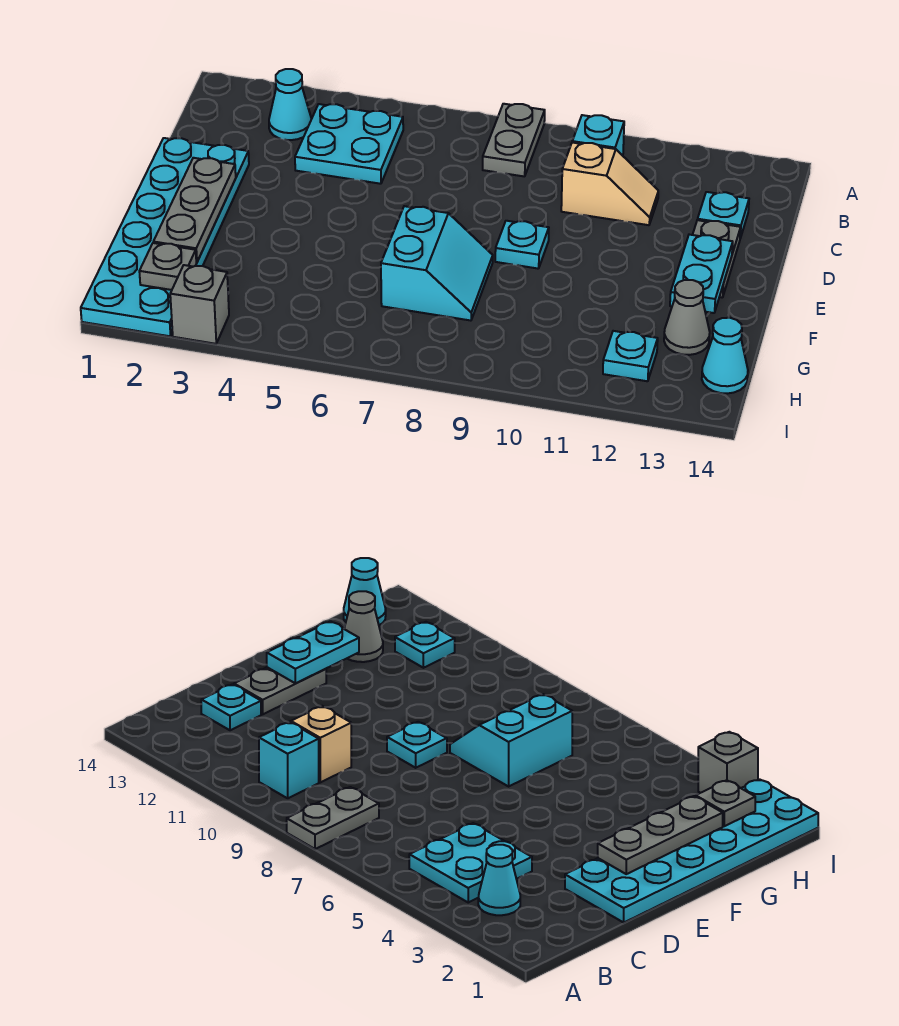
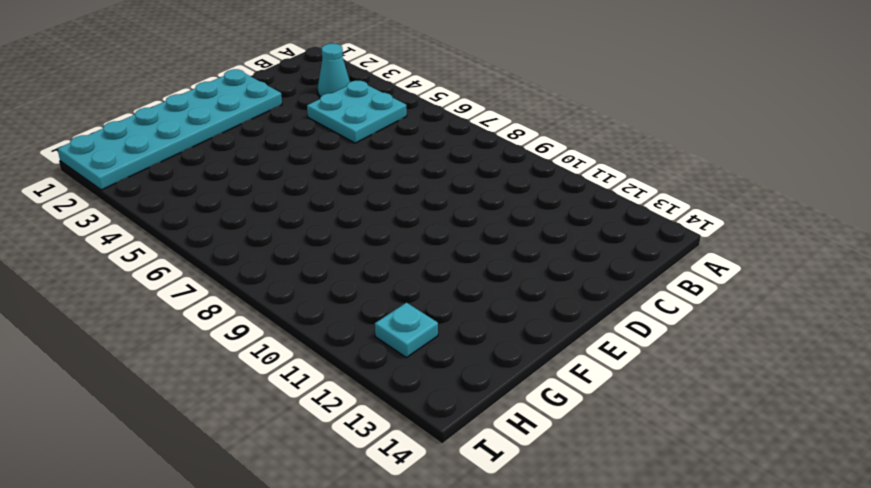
none -> grey plate A8:B8 level 1
none -> cyan brick B10 level 1
none -> tan slope C10:C11 level 1 top 10

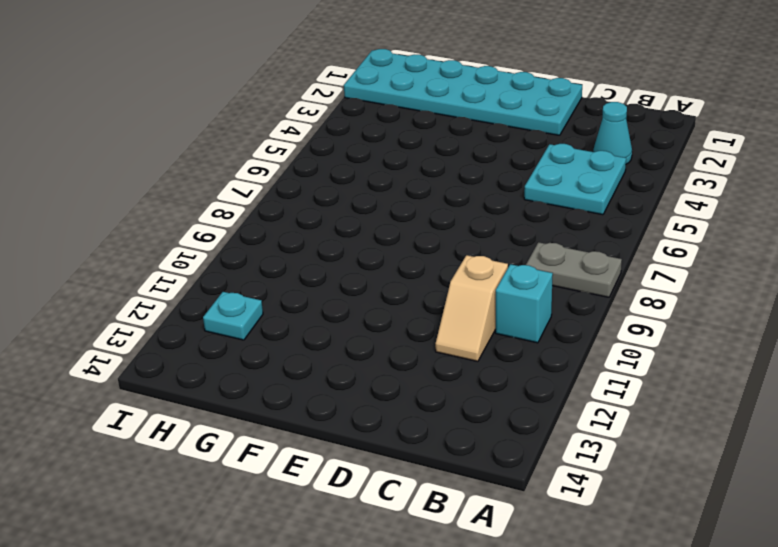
none -> cyan plate C13 level 1
none -> grey plate D13:E13 level 1
none -> cyan plate E9 level 1

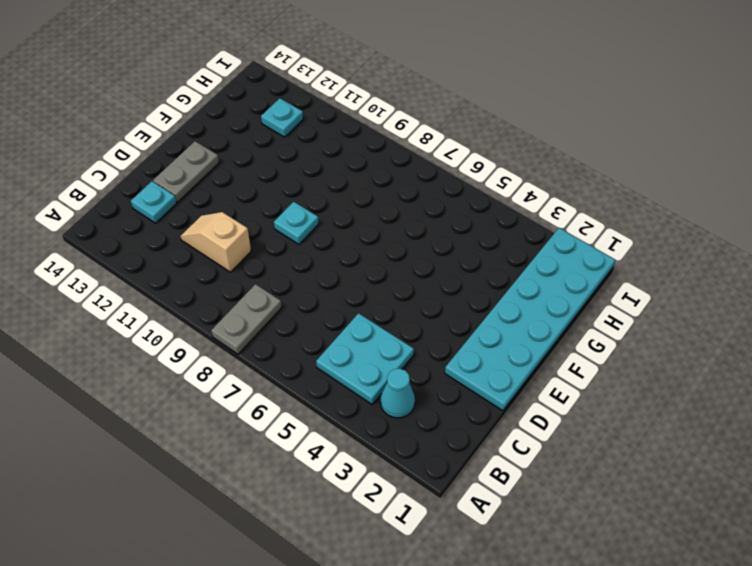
none -> cyan brick B10 level 1
none -> cyan slope F7:G8 level 1 top 7
none -> grey cone G13 level 1

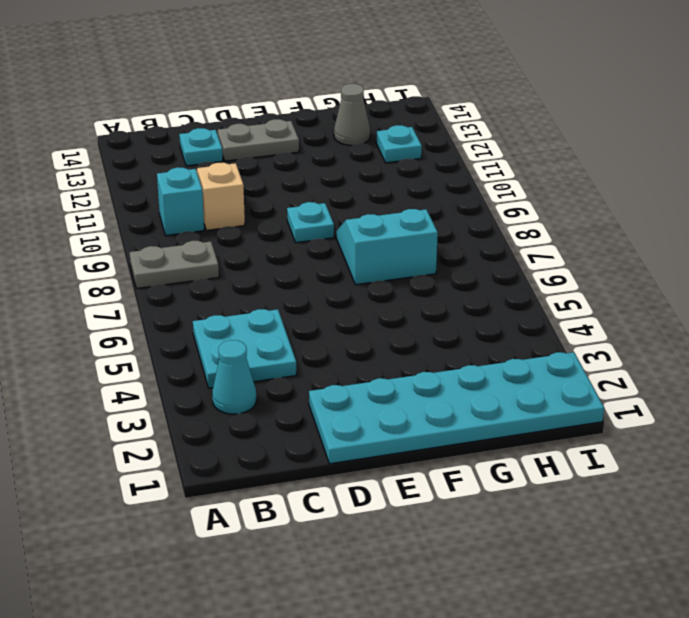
none -> cyan cone H14 level 1
none -> grey brick I3 level 1
none -> grey plate E2:G2 level 2

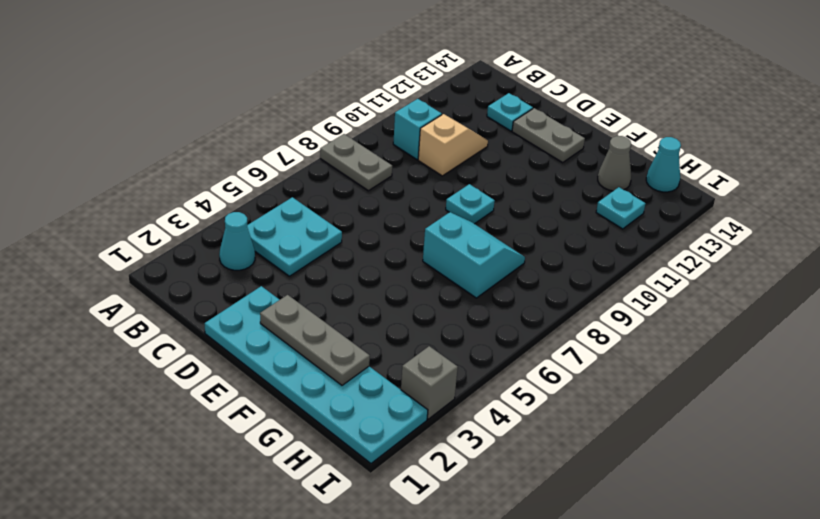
none -> cyan plate E13:F13 level 2
none -> grey plate H2 level 2

